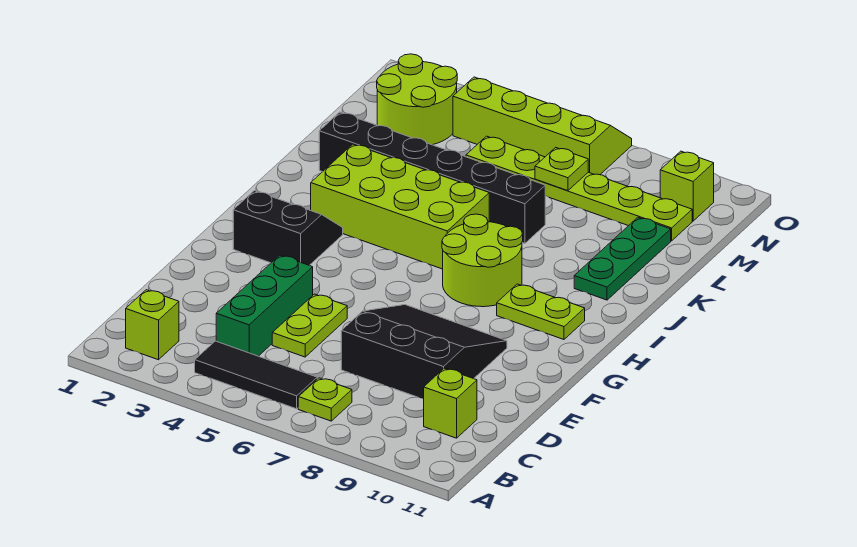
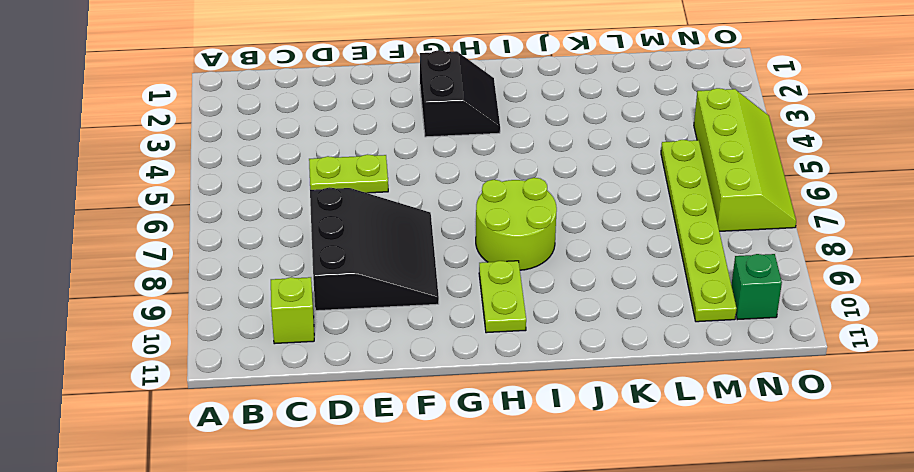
green brick N10 level 1 -> lime brick N10 level 1
none -> lime brick B2 level 1
none -> black tile B4:B6 level 1
none -> lime plate B7 level 1

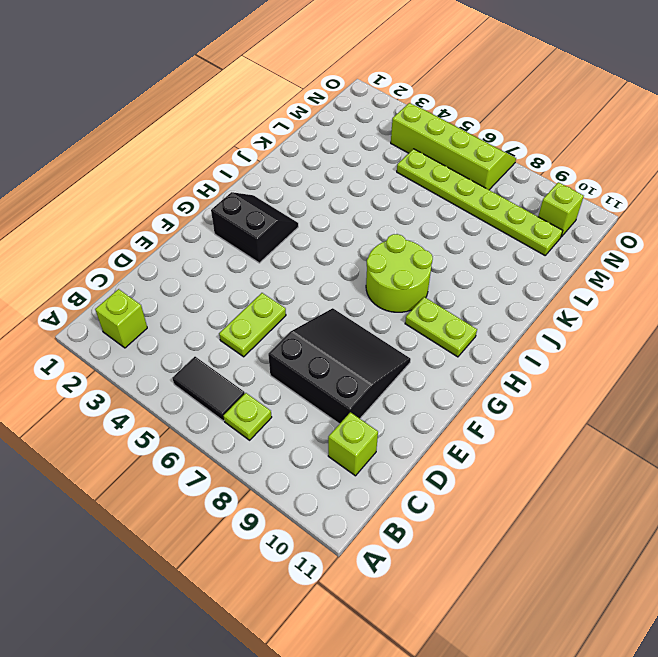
black tile B5:B6 level 1 -> black tile B4:B6 level 1
none -> green brick C4:E4 level 1
none -> lime brick I3:J6 level 1
none -> green plate J10:L10 level 1

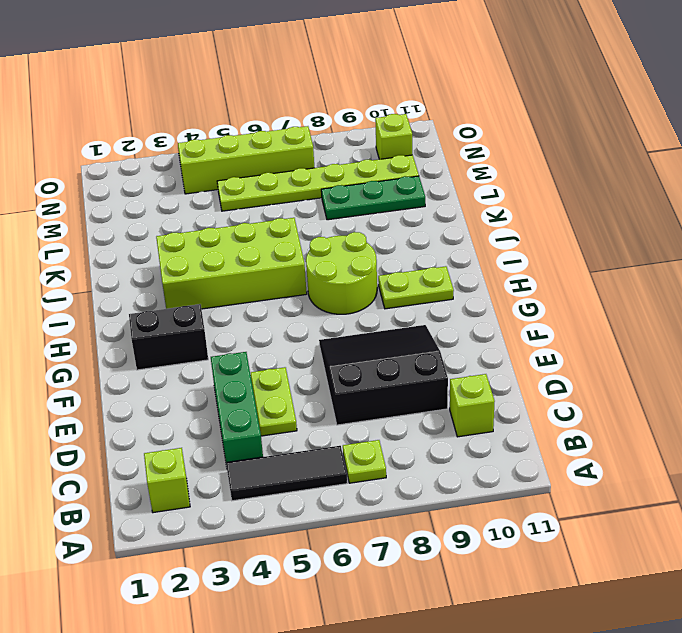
green plate L8:L10 level 1 -> green plate J10:L10 level 1
none -> black brick K2:K7 level 1
none -> lime round brick M2:N3 level 1
none -> lime plate M7 level 2

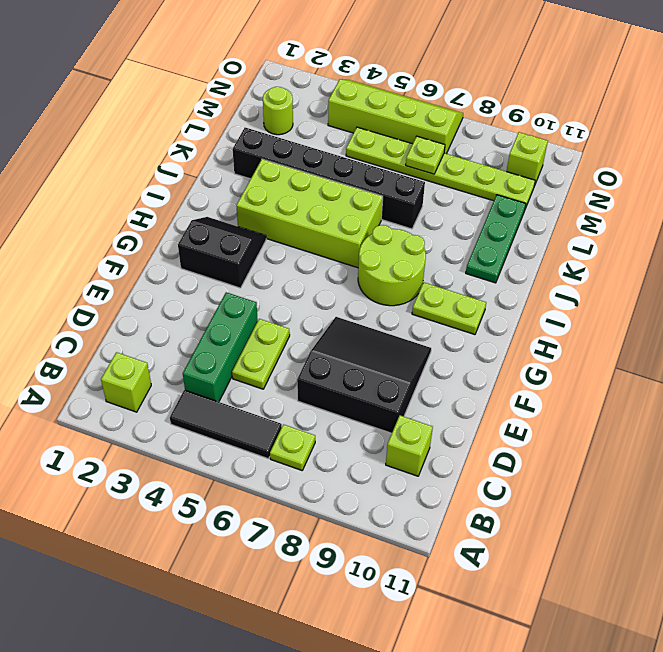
lime round brick M2 level 1 -> lime round brick M2:N3 level 1

